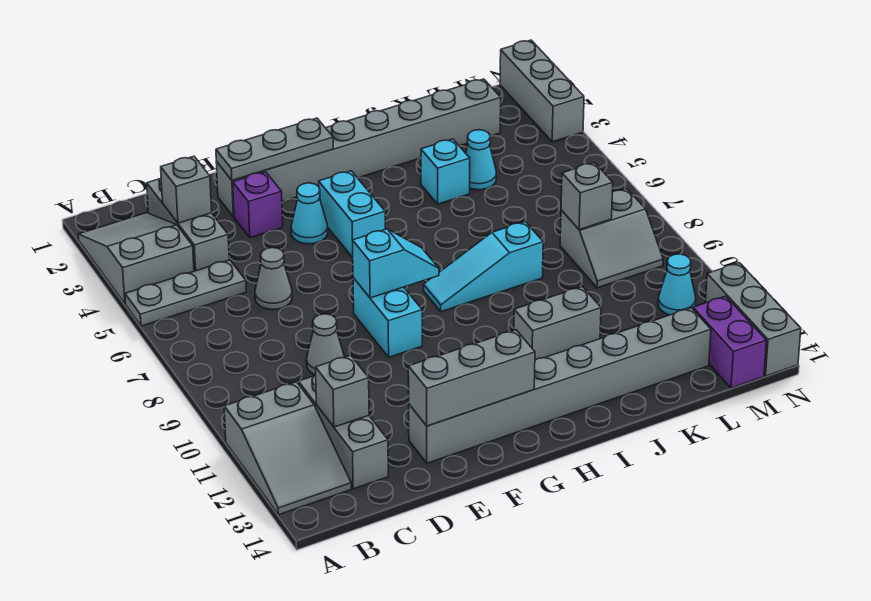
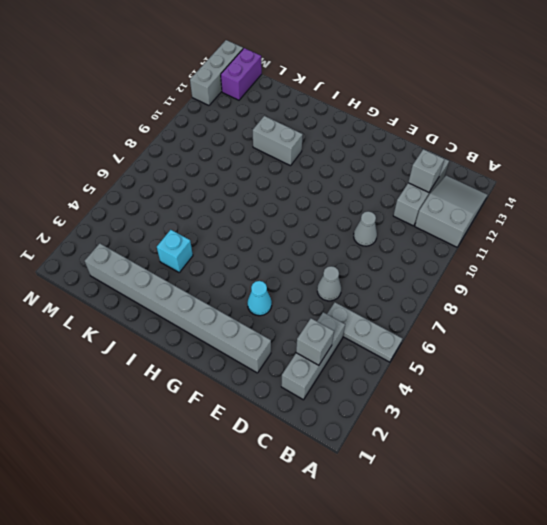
none -> grey slope A2:B4 level 1 top 4
none -> purple brick E3 level 1
none -> grey brick E13:L13 level 1

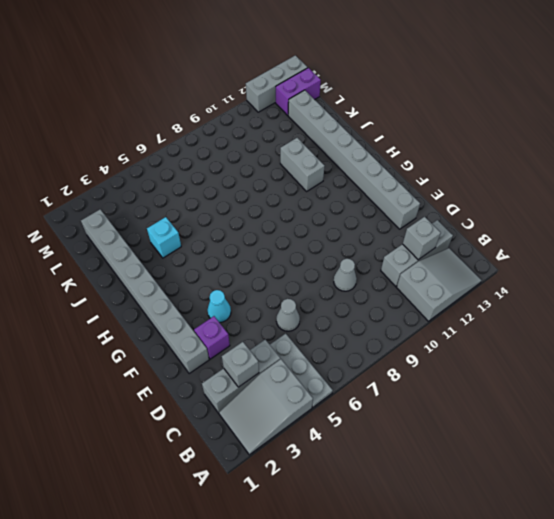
none -> cyan brick F8:F9 level 1
none -> cyan brick G4:G5 level 1
none -> cyan slope H8:J8 level 1 top J

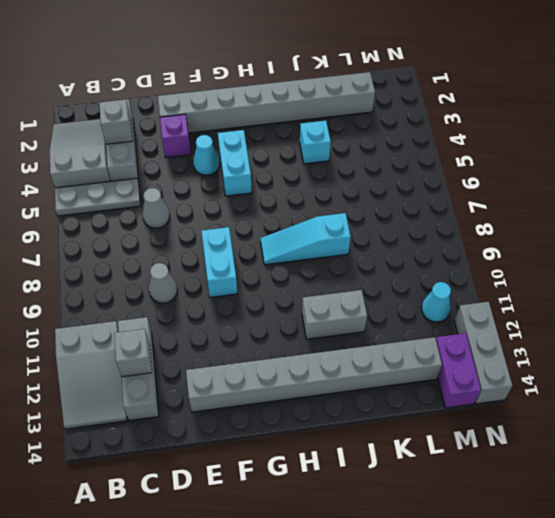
none -> cyan cone K4 level 1
none -> grey slope L8:M9 level 1 top 8
none -> grey brick N1:N3 level 1

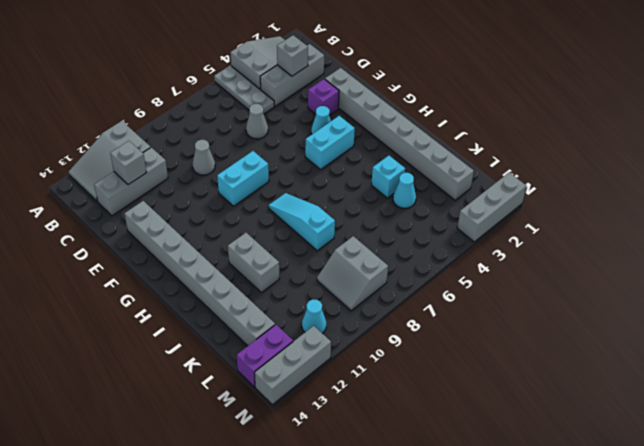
none -> grey plate E2:G2 level 2
none -> grey brick E13:G13 level 2
none -> cyan slope F8:G8 level 2 top F

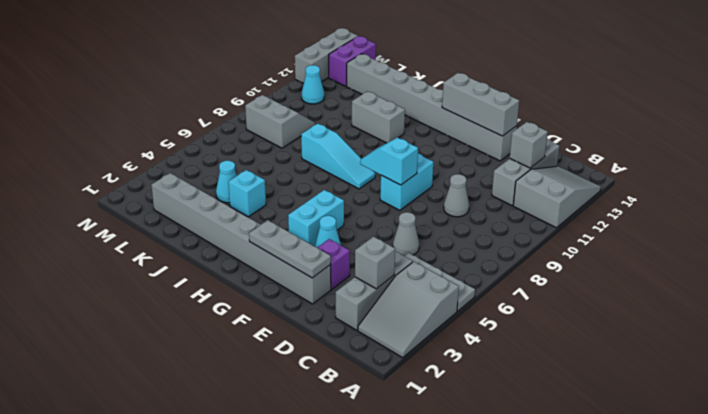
none -> grey brick N1:N3 level 1
none -> grey brick L8 level 2

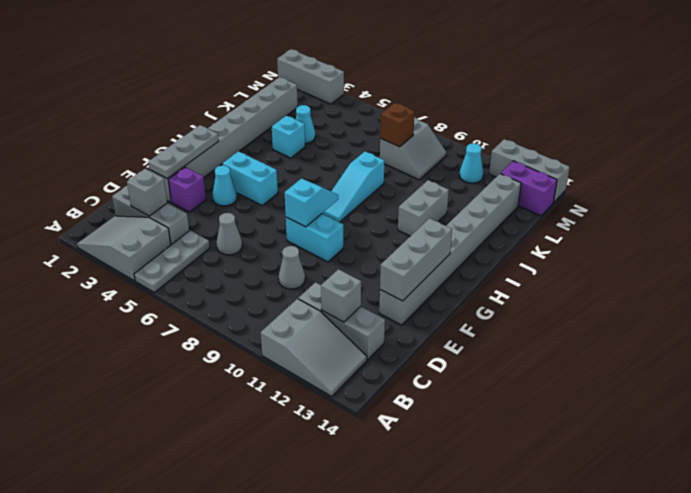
brown brick L8 level 2 -> grey brick L8 level 2

